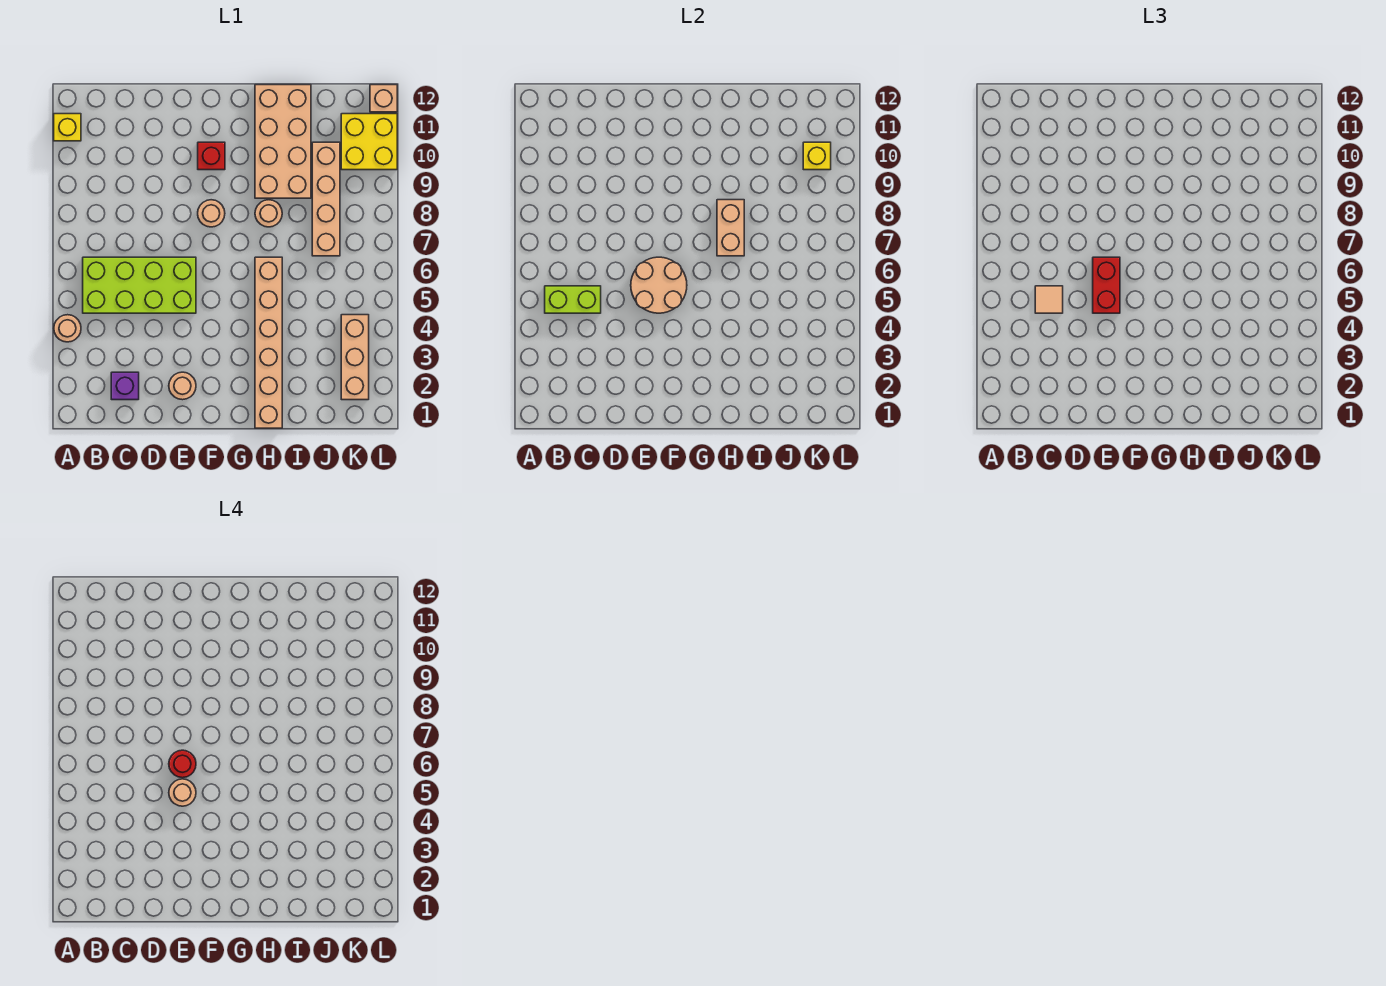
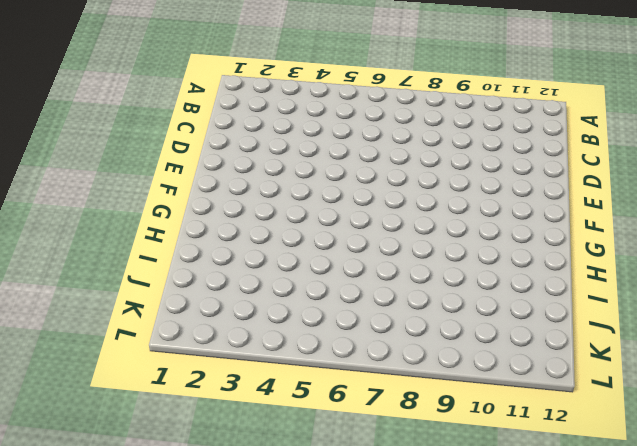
none -> tan round brick A4 level 1
none -> yellow brick A11 level 1
none -> lime brick B5:E6 level 1

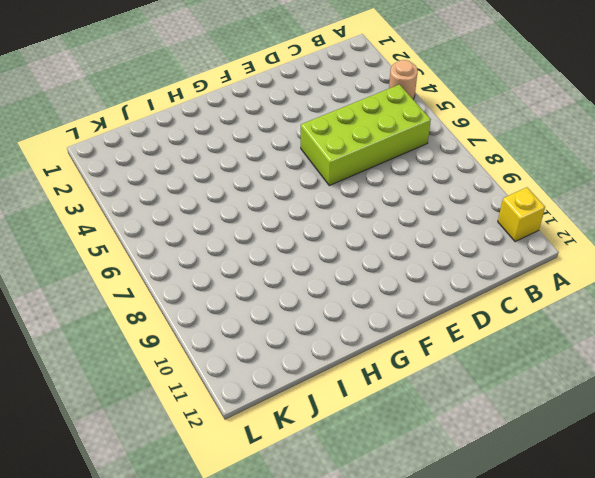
none -> purple brick C2 level 1
none -> tan round brick E2 level 1
none -> tan round brick F8 level 1

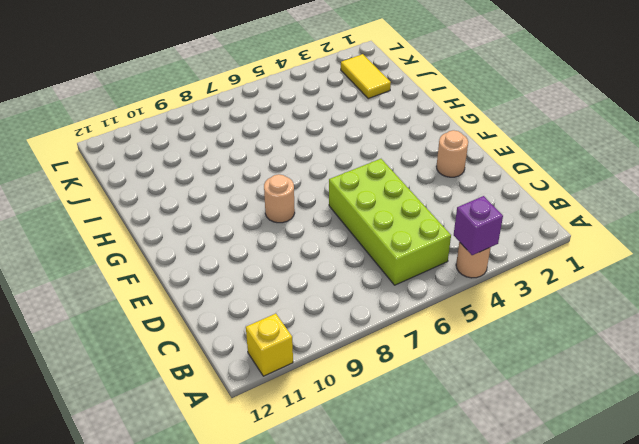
purple brick A4 level 2 -> purple brick C2 level 1
yellow tile J2:K2 level 1 -> tan brick K2:K4 level 1
none -> red brick F10 level 1
none -> tan brick H1:H6 level 1
none -> tan round brick H8 level 1

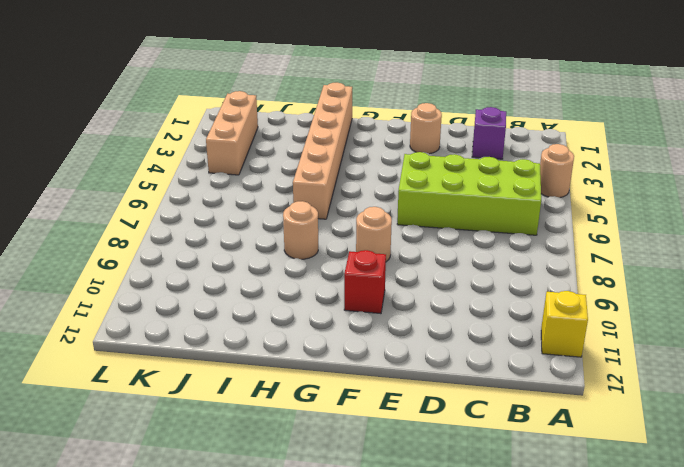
none -> tan brick H9:I12 level 1
none -> tan brick J7:J10 level 1
none -> yellow brick K10:L11 level 1

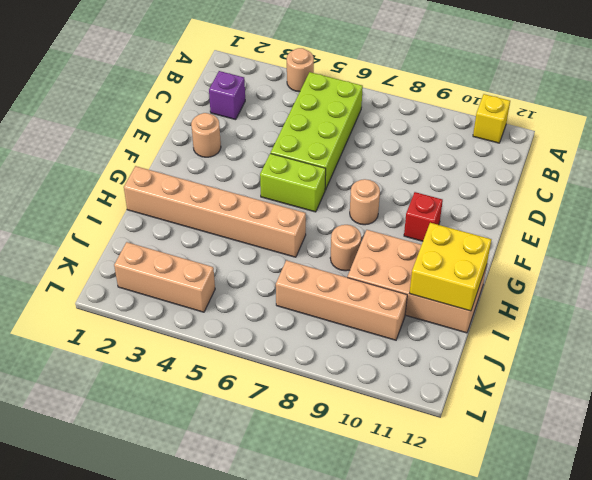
lime brick F5:F6 level 1 -> lime brick B5:C5 level 2
yellow brick H11:I12 level 2 -> yellow brick K10:L11 level 1
none -> tan brick L12 level 1
none -> tan round brick E5:F6 level 2
none -> tan brick H7:H8 level 2

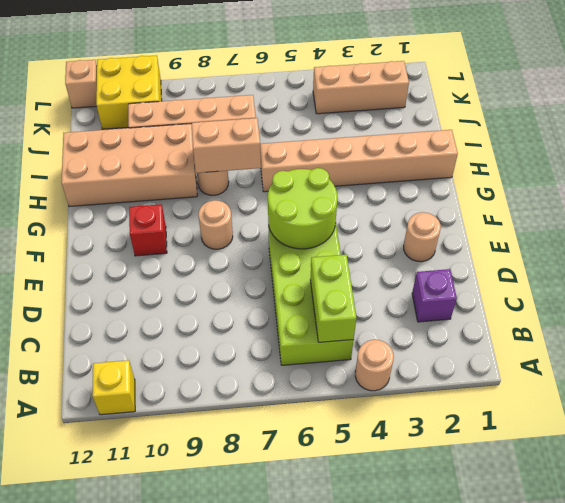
lime round brick E5:F6 level 2 -> tan round brick E5:F6 level 2
none -> yellow brick K10 level 2
none -> tan tile C5 level 3
none -> red brick E5:E6 level 3

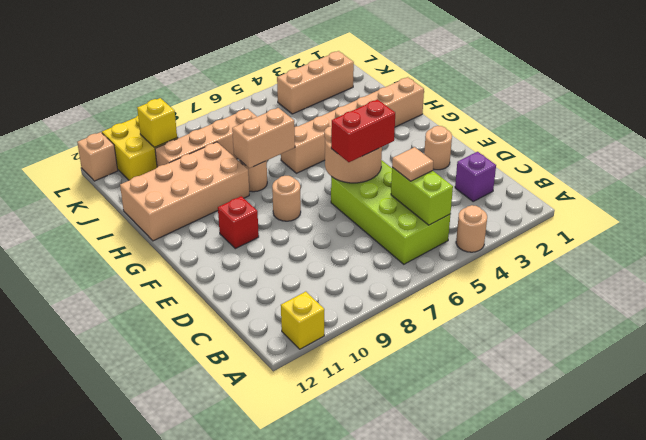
none -> tan round brick E5 level 4
none -> red round brick E6 level 4

